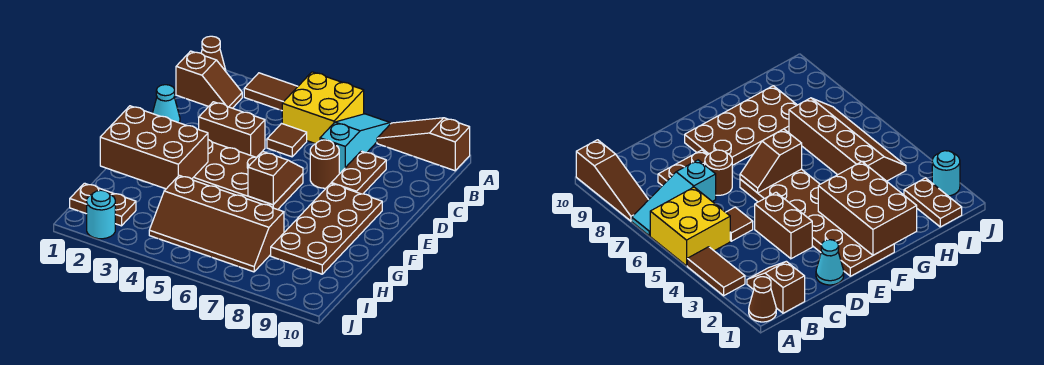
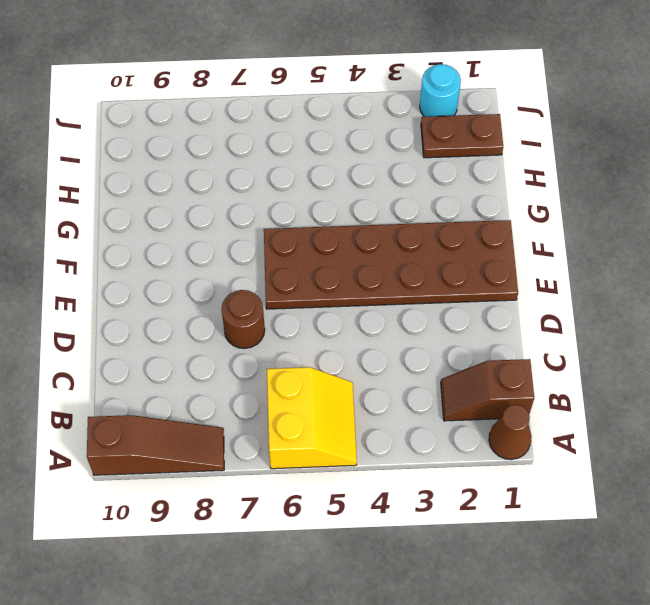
yellow slope A5:B6 level 1 top 6 -> yellow brick A5:B6 level 1
none -> brown tile A3:A4 level 1
none -> cyan slope A7:C7 level 1 top C
none -> brown tile C5 level 1

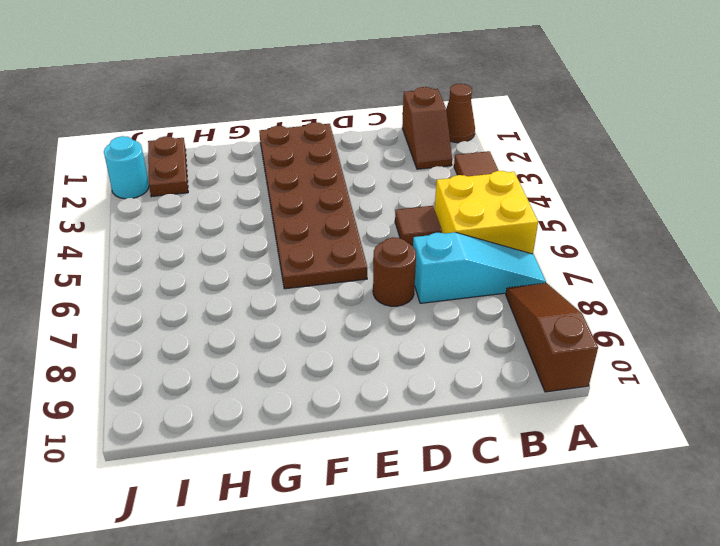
none -> brown plate C8:D8 level 1
none -> cyan cone D1 level 1
none -> brown brick D3:D4 level 1

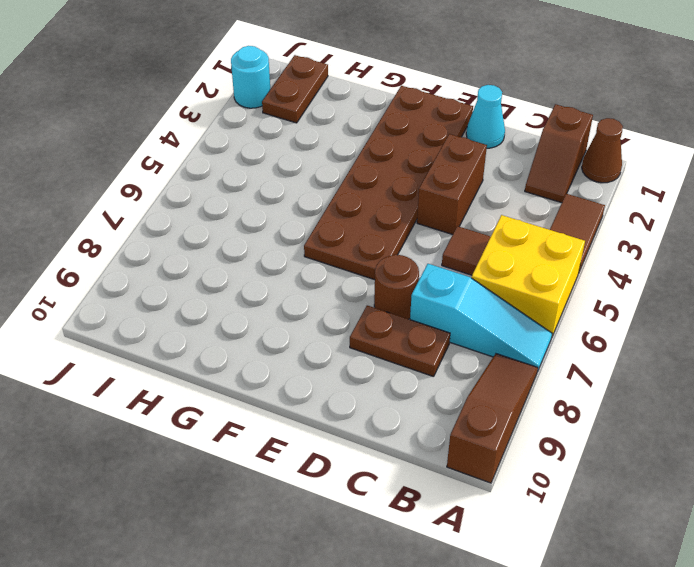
none -> brown plate E8:H9 level 1
none -> brown slope H4:I7 level 1 top H
none -> brown slope E6:F6 level 2 top F

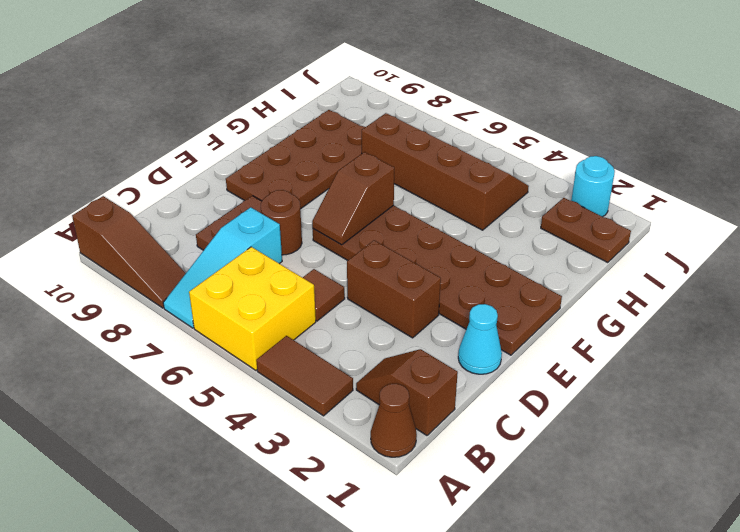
none -> brown brick F1:G3 level 2

